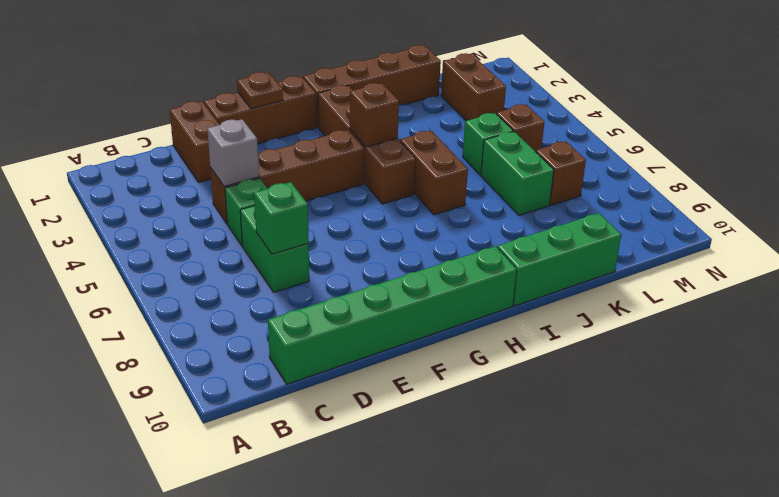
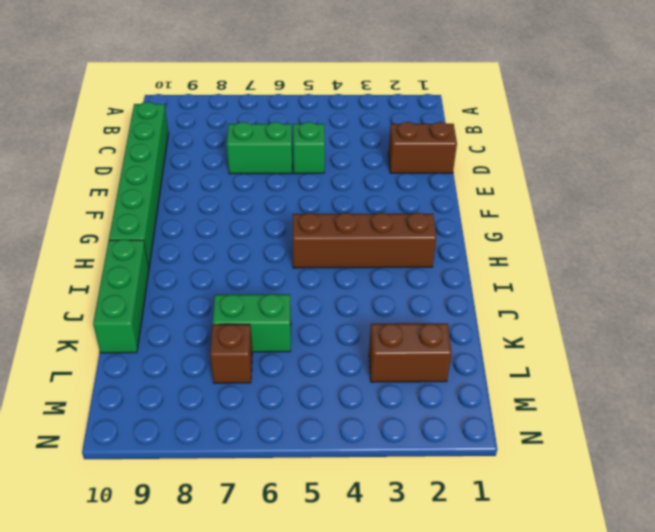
none -> brown brick D4:G4 level 1
none -> brown brick E1:G1 level 1
none -> brown brick H1:K1 level 1

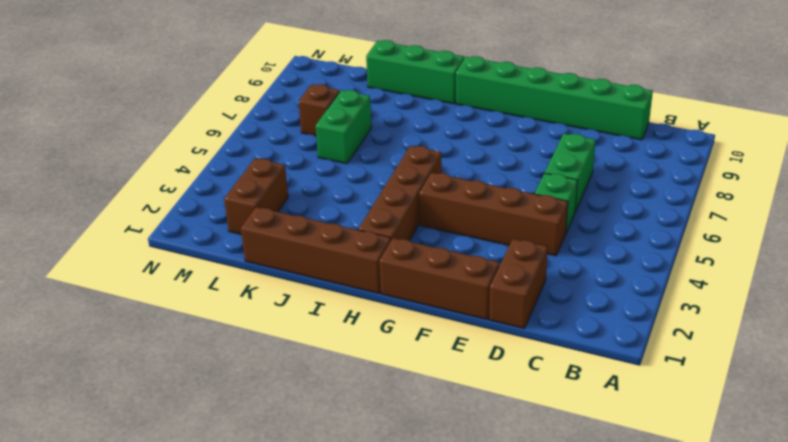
none -> brown brick I5:I6 level 1
none -> green brick K5 level 1
none -> brown brick L5 level 1

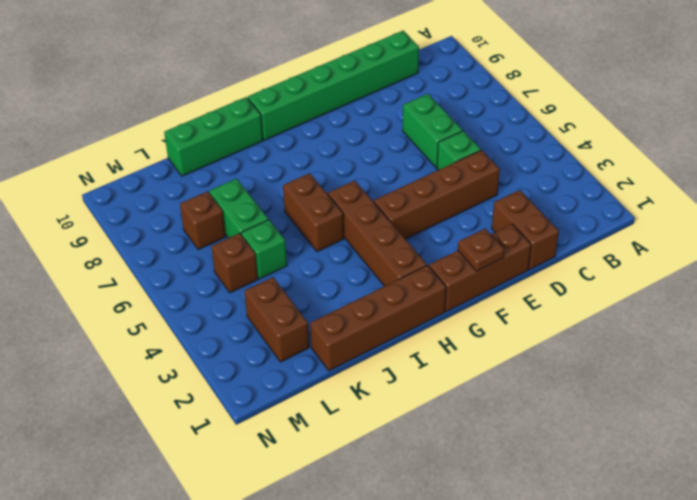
none -> grey brick D4 level 2
none -> green brick D7 level 2
none -> brown brick H4 level 2

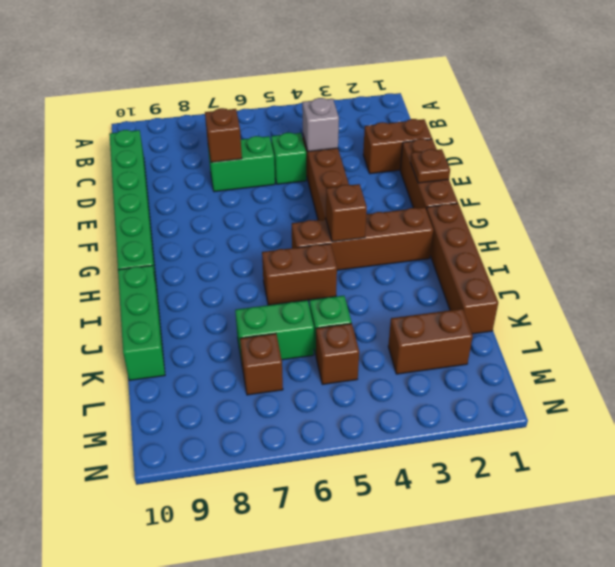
brown brick D7 level 2 -> green brick D7 level 2

